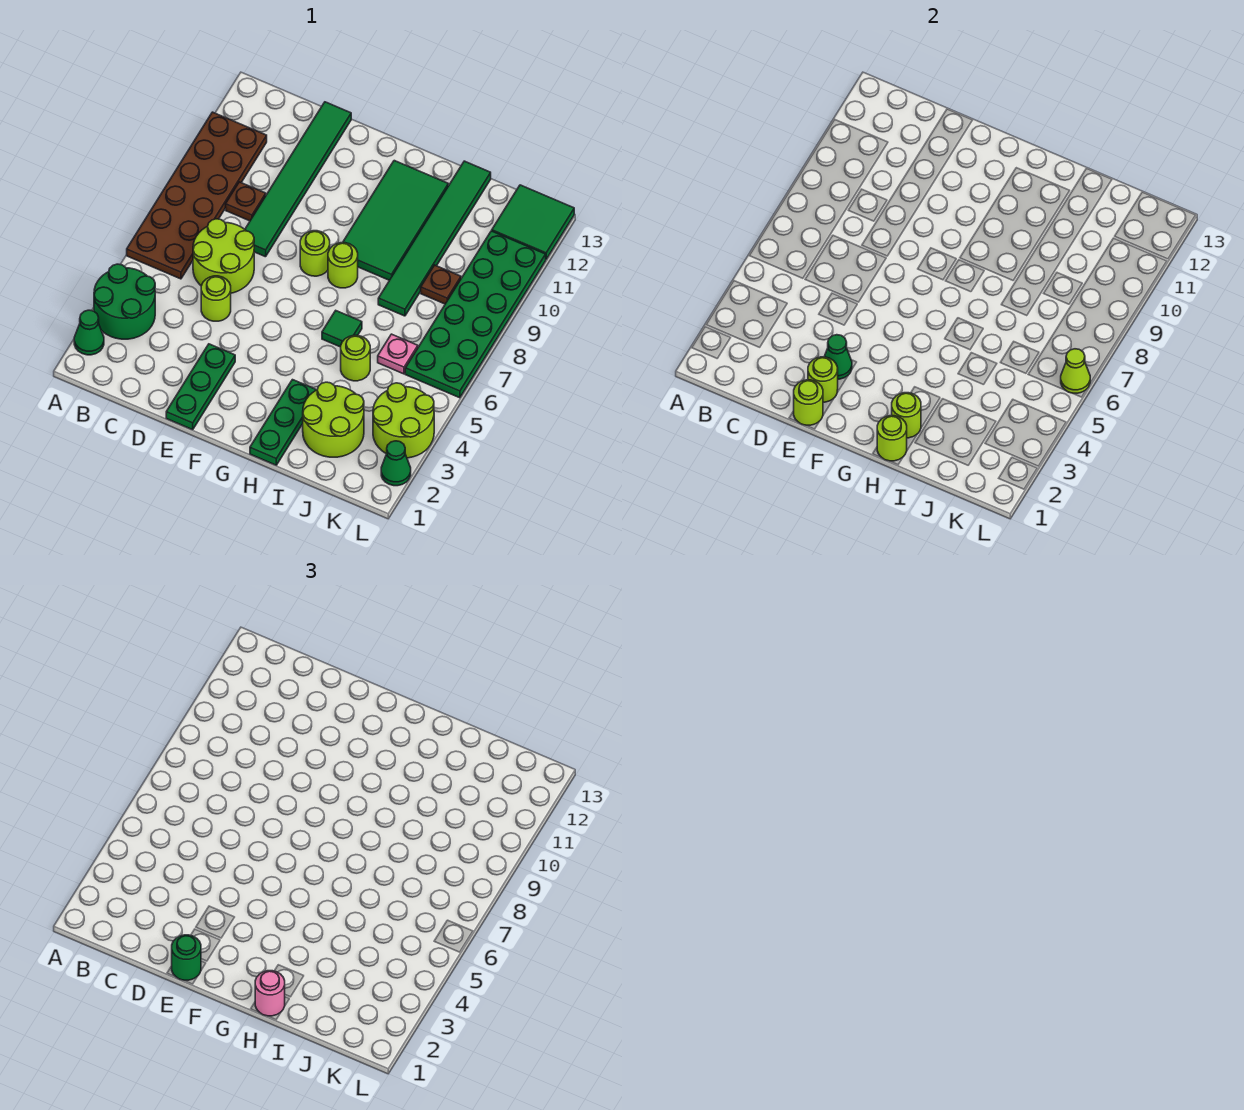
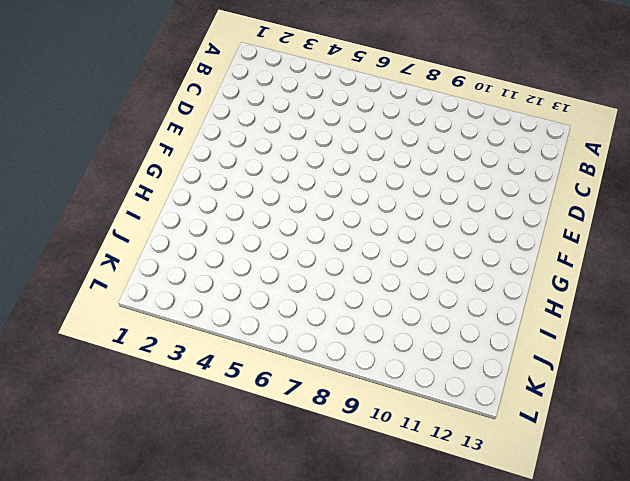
none -> green cone A2 level 1
none -> green round brick A3:B4 level 1
none -> brown plate A6:B11 level 1
none -> lime round brick C6:D7 level 1

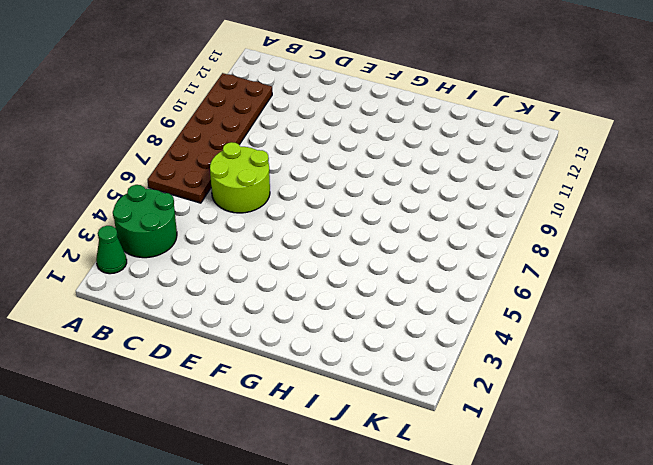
none -> brown plate C9 level 1
none -> lime round brick D5 level 1
none -> green tile D8:D13 level 1
none -> green plate E1:E3 level 1

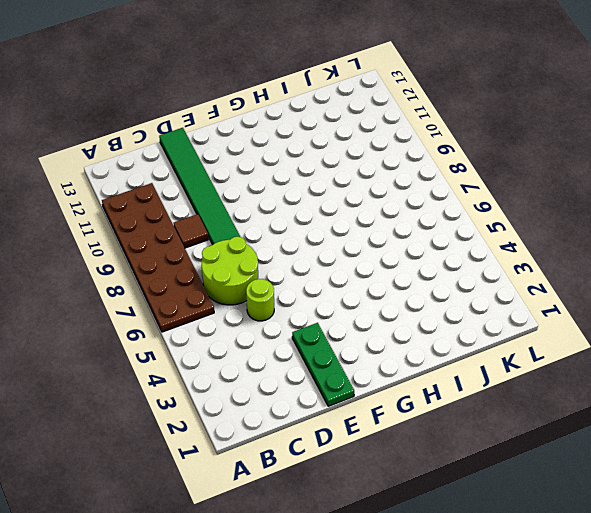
brown tile C9 level 1 -> brown plate C9 level 1
none -> green cone A2 level 1
none -> green round brick A3:B4 level 1
none -> lime round brick F8 level 1
none -> lime round brick G8 level 1

